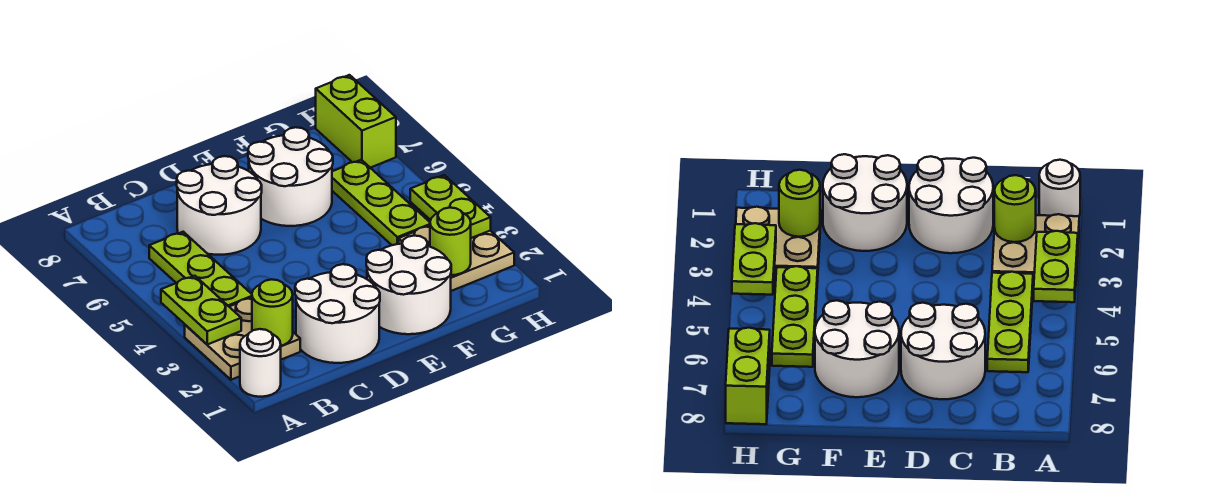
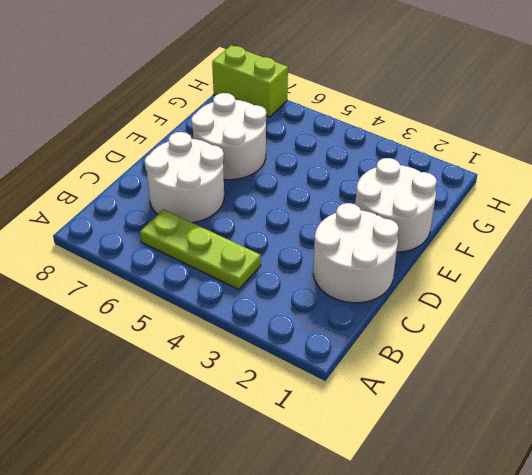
none -> white round brick A1 level 1
none -> tan plate A2:B3 level 1
none -> tan plate G2:H3 level 1

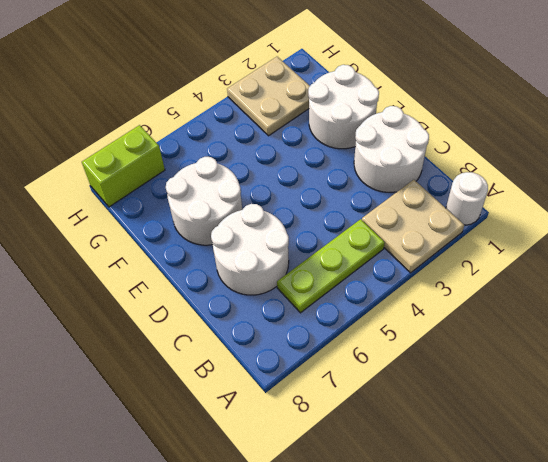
none -> lime plate G4:G6 level 1
none -> lime plate A3:A4 level 2
none -> lime round brick B2 level 2

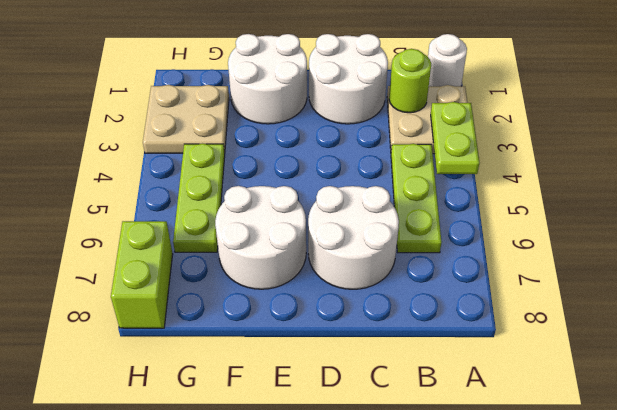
none -> lime round brick G2 level 2
none -> lime plate H3:H4 level 2

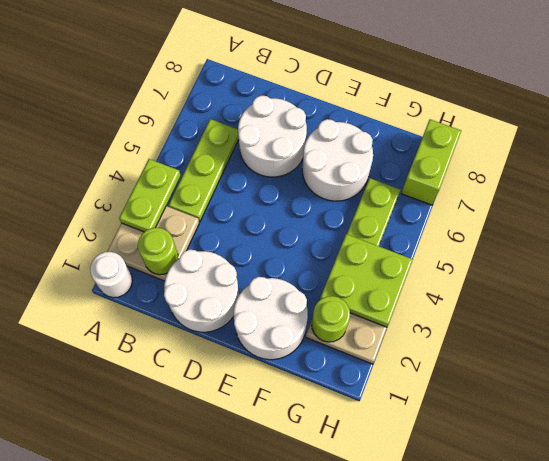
lime plate G3:H4 level 2 -> lime plate H3:H4 level 2

